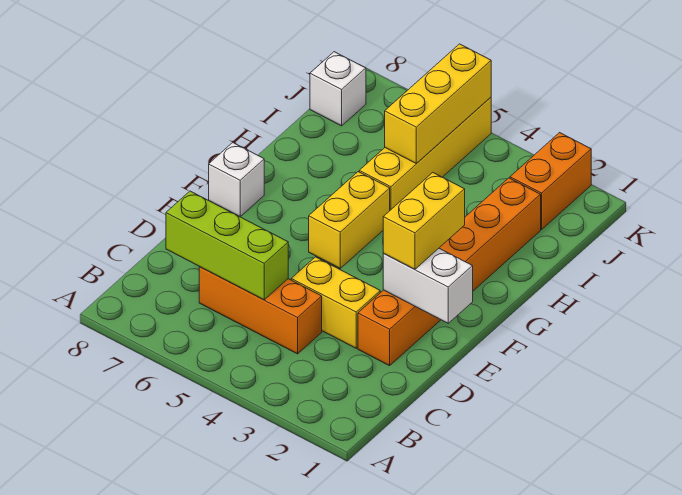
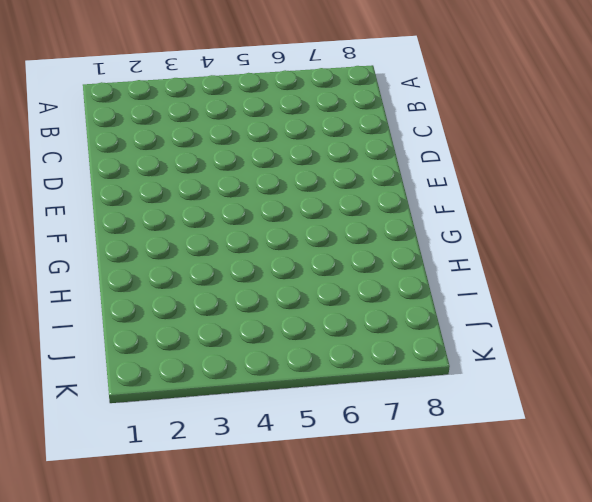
none -> orange brick C4:C6 level 1
none -> orange brick D2:I2 level 1
none -> yellow brick D3:D4 level 1

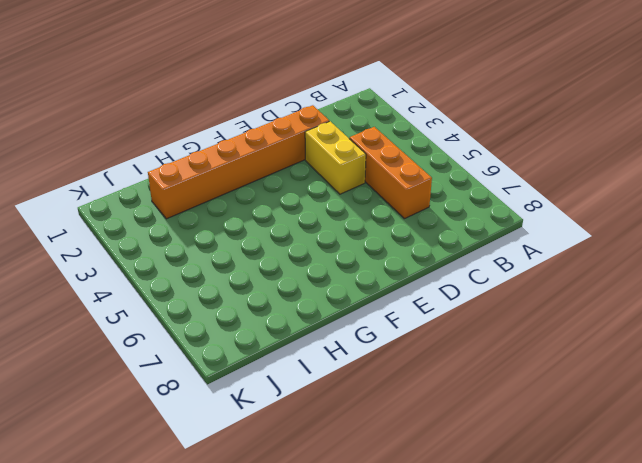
none -> yellow brick F5:G5 level 1
none -> white brick F8 level 1
none -> yellow brick H5:K5 level 1

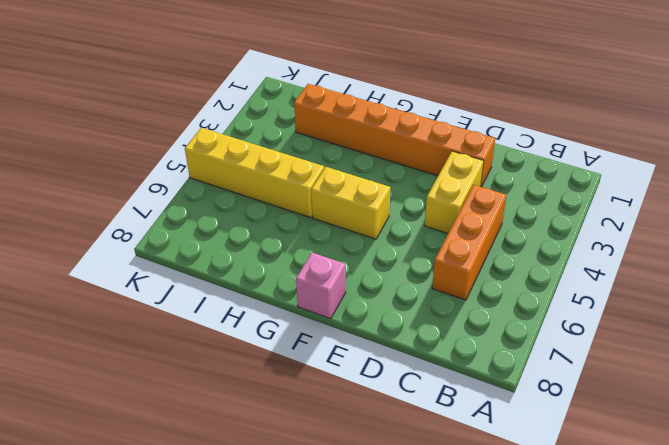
pink brick F8 level 1 -> white brick F8 level 1
none -> orange brick J2:K2 level 1
none -> white brick J8 level 1
none -> lime brick C5:C7 level 2

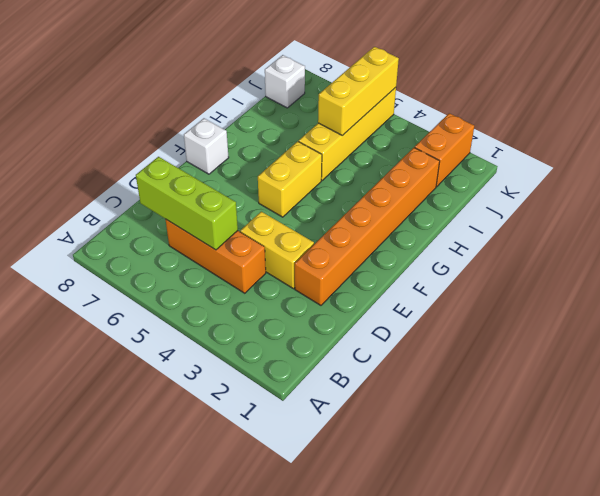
none -> white brick E1:E2 level 2
none -> yellow brick E2:F2 level 3

